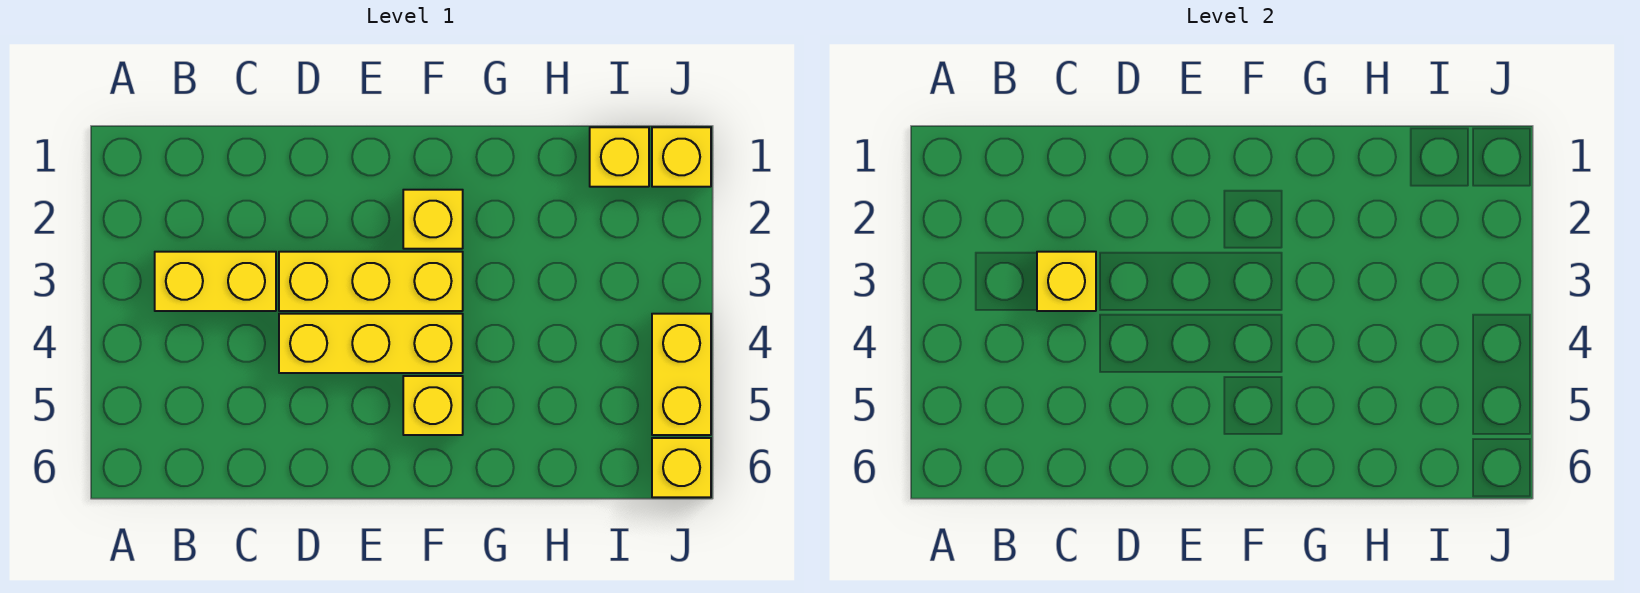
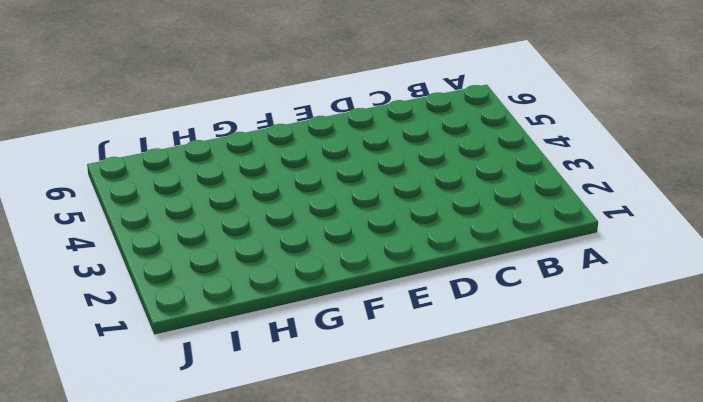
none -> yellow brick B3:C3 level 1
none -> yellow brick D3:F3 level 1

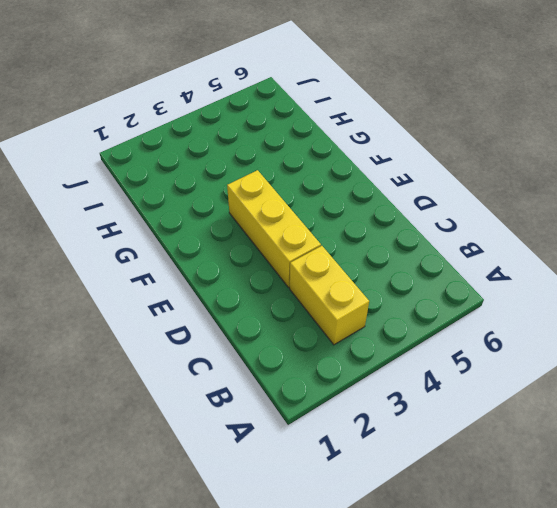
none -> yellow brick D4:F4 level 1
none -> yellow brick F2 level 1

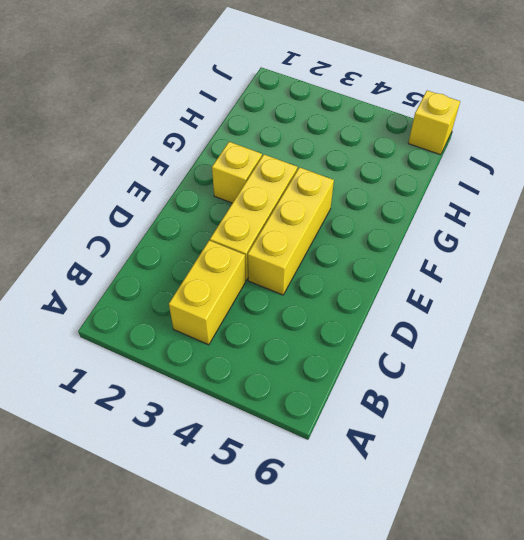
none -> yellow brick F5 level 1
none -> yellow brick I1 level 1

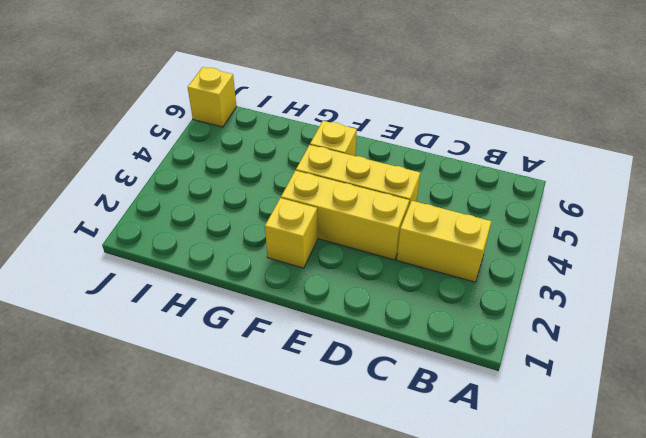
none -> yellow brick I1 level 1
none -> yellow brick J1 level 1

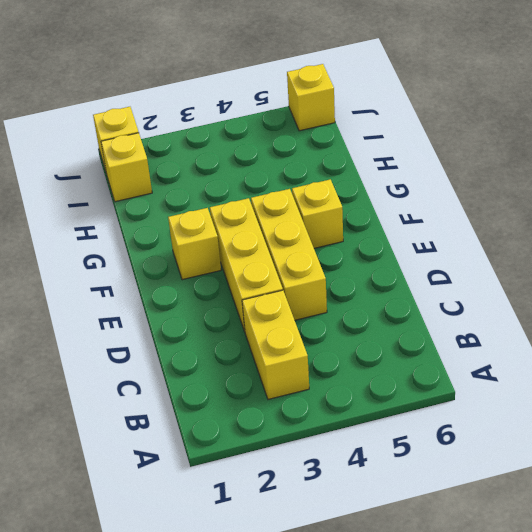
none -> yellow brick J4:J5 level 1
none -> yellow brick C3 level 2

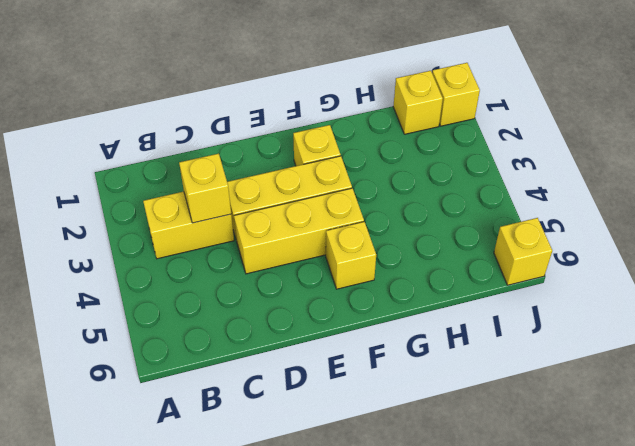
none -> yellow brick J4:J5 level 1

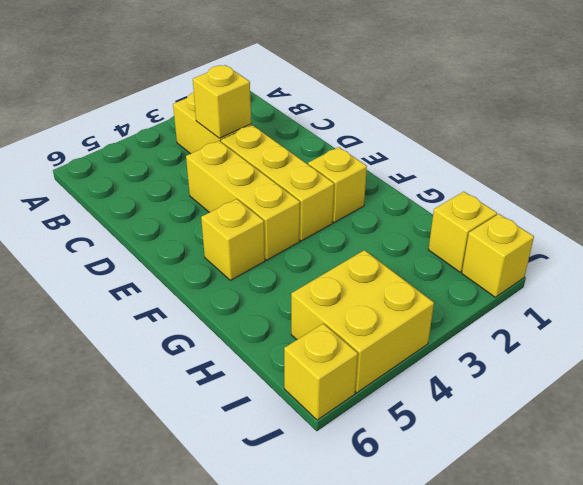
yellow brick I4:J5 level 1 -> yellow brick J4:J5 level 1

